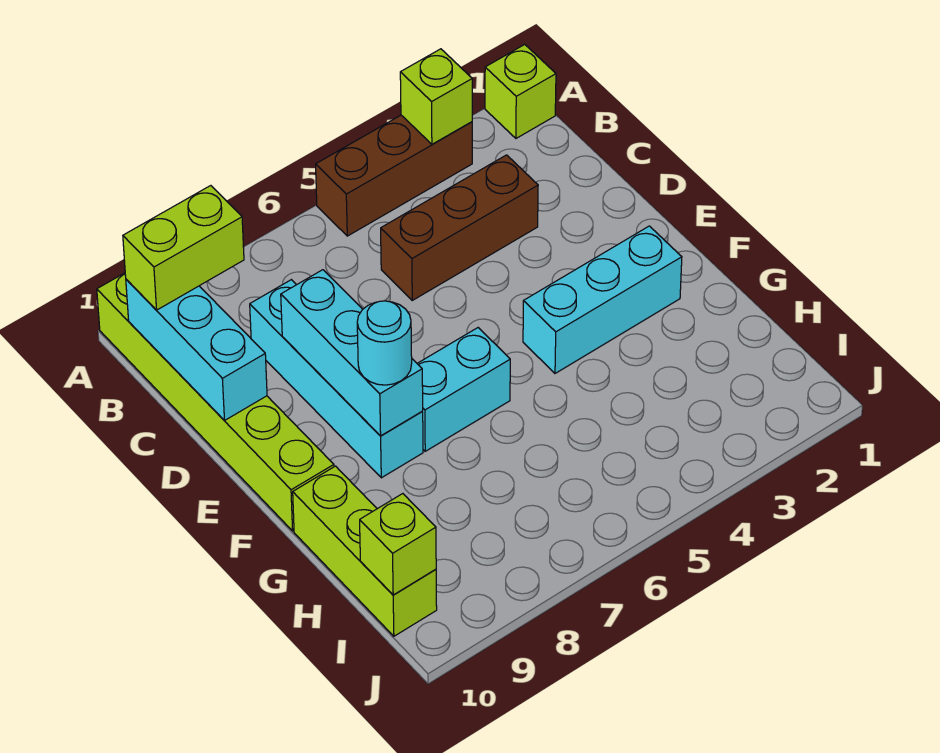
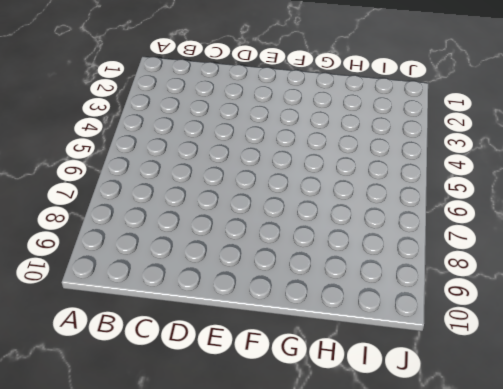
none -> lime brick A1 level 1
none -> brown brick A3:A5 level 1
none -> lime brick A10:F10 level 1

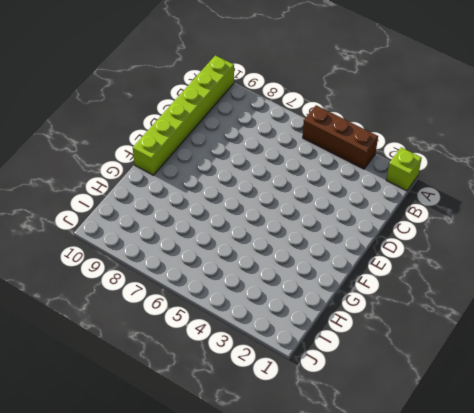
none -> brown brick C3:C5 level 1
none -> cyan brick C8:F8 level 1
none -> cyan brick F2:F4 level 1

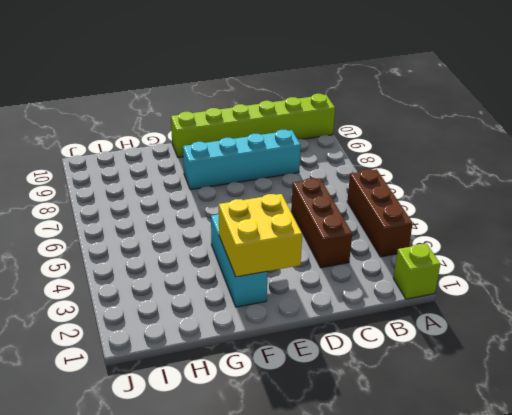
yellow brick E2:F3 level 2 -> none
none -> cyan brick F6:F7 level 1
none -> lime brick G10:I10 level 1
none -> lime brick A3 level 2

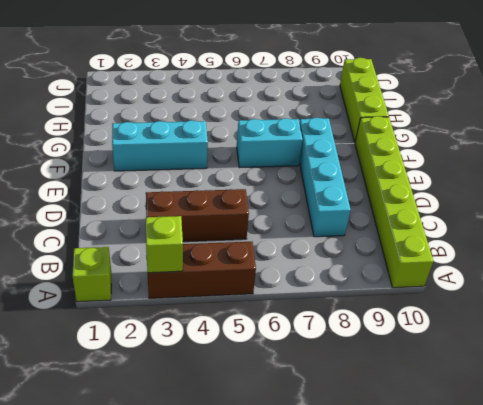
none -> cyan brick B10:D10 level 2
none -> cyan brick D8:F8 level 2
none -> lime brick I10 level 2

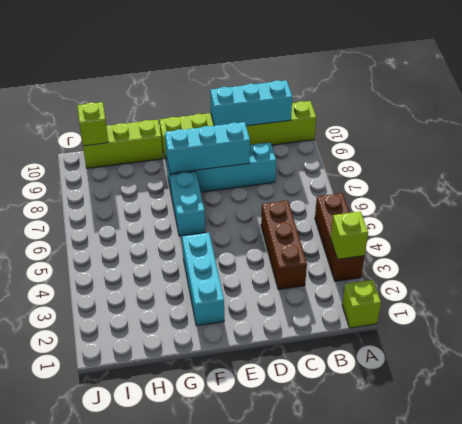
none -> lime brick B9:B10 level 3
none -> cyan round brick F8 level 3

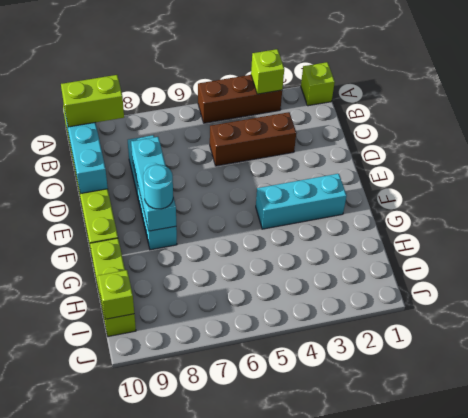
none -> cyan brick F6:F7 level 1

